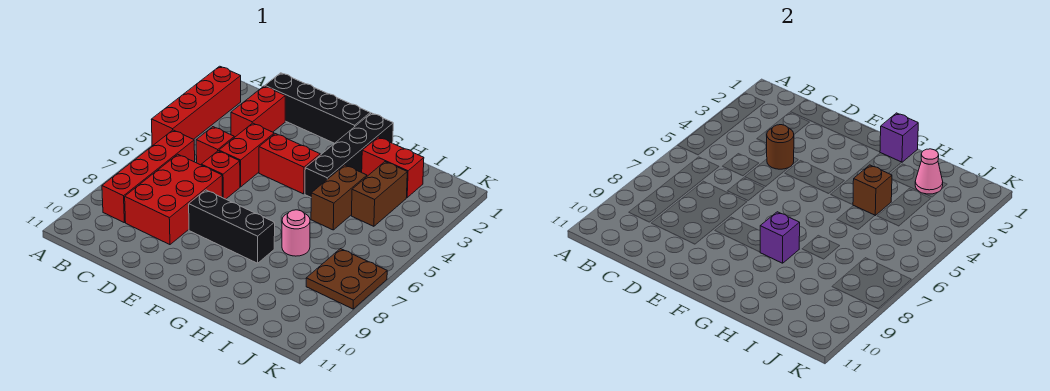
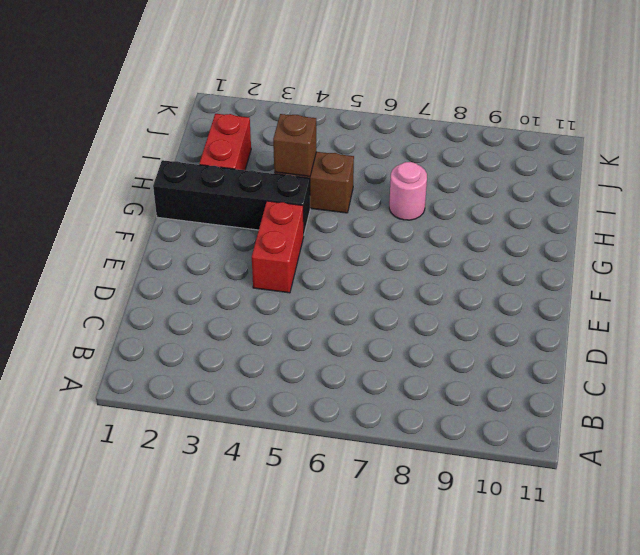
none -> red brick A2:A5 level 1
none -> red brick B6:B9 level 1
none -> black brick C1:F1 level 1

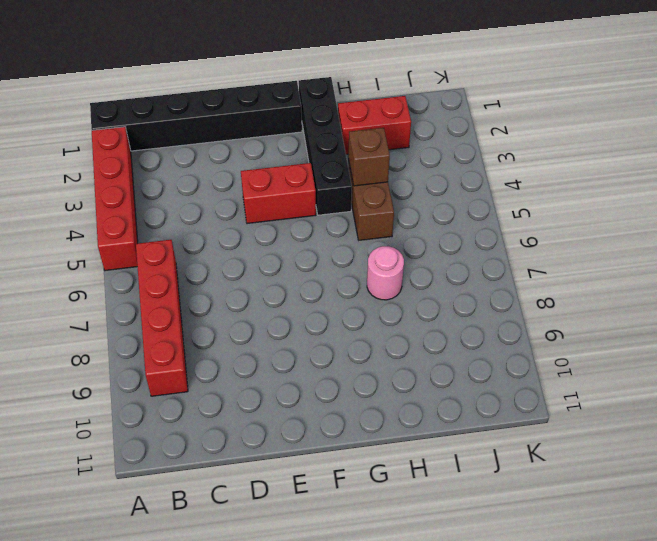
black brick A1:F1 level 1 -> black brick C1:F1 level 1
none -> red brick C2:C3 level 1
none -> red brick C5 level 1
none -> red brick C7:D9 level 1

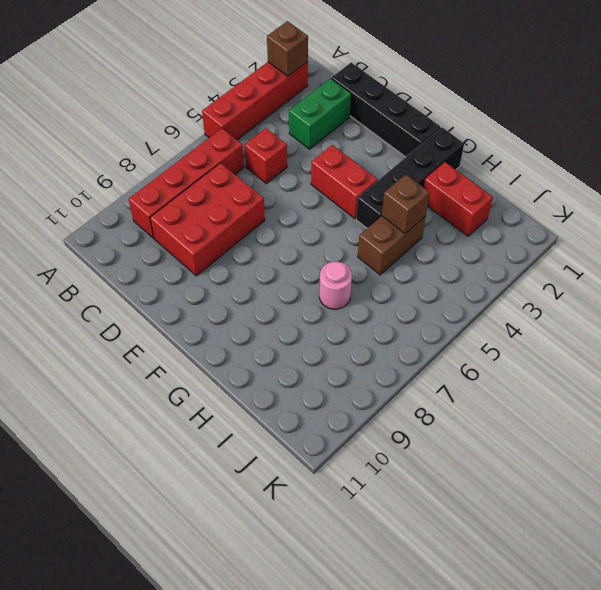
brown brick A2 level 2 -> none
green brick C2:C3 level 1 -> red brick C2:C3 level 1
none -> red brick D4:D5 level 1
none -> red brick D6 level 1
none -> black brick E8:G8 level 1

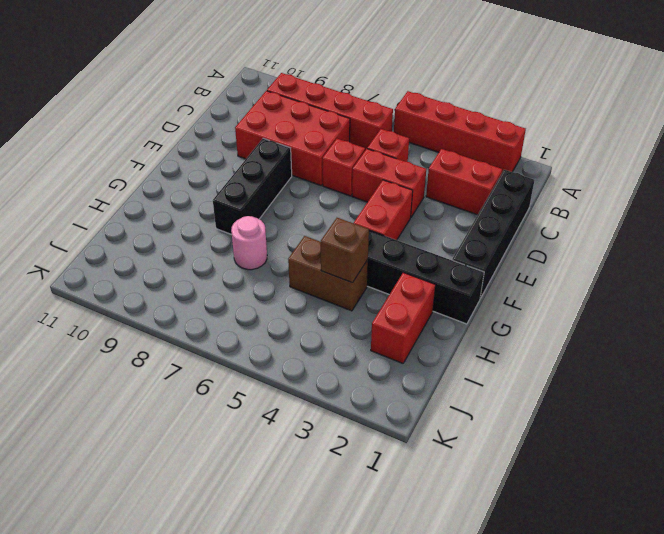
none -> brown brick I3:I4 level 1
none -> brown plate J7:K8 level 1
none -> brown round brick D4 level 2

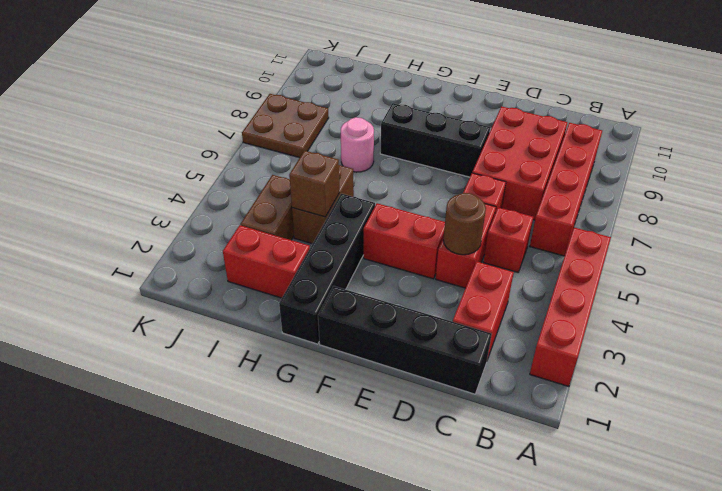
none -> purple brick G1 level 2
none -> purple brick G8 level 2
none -> pink cone I2 level 2

